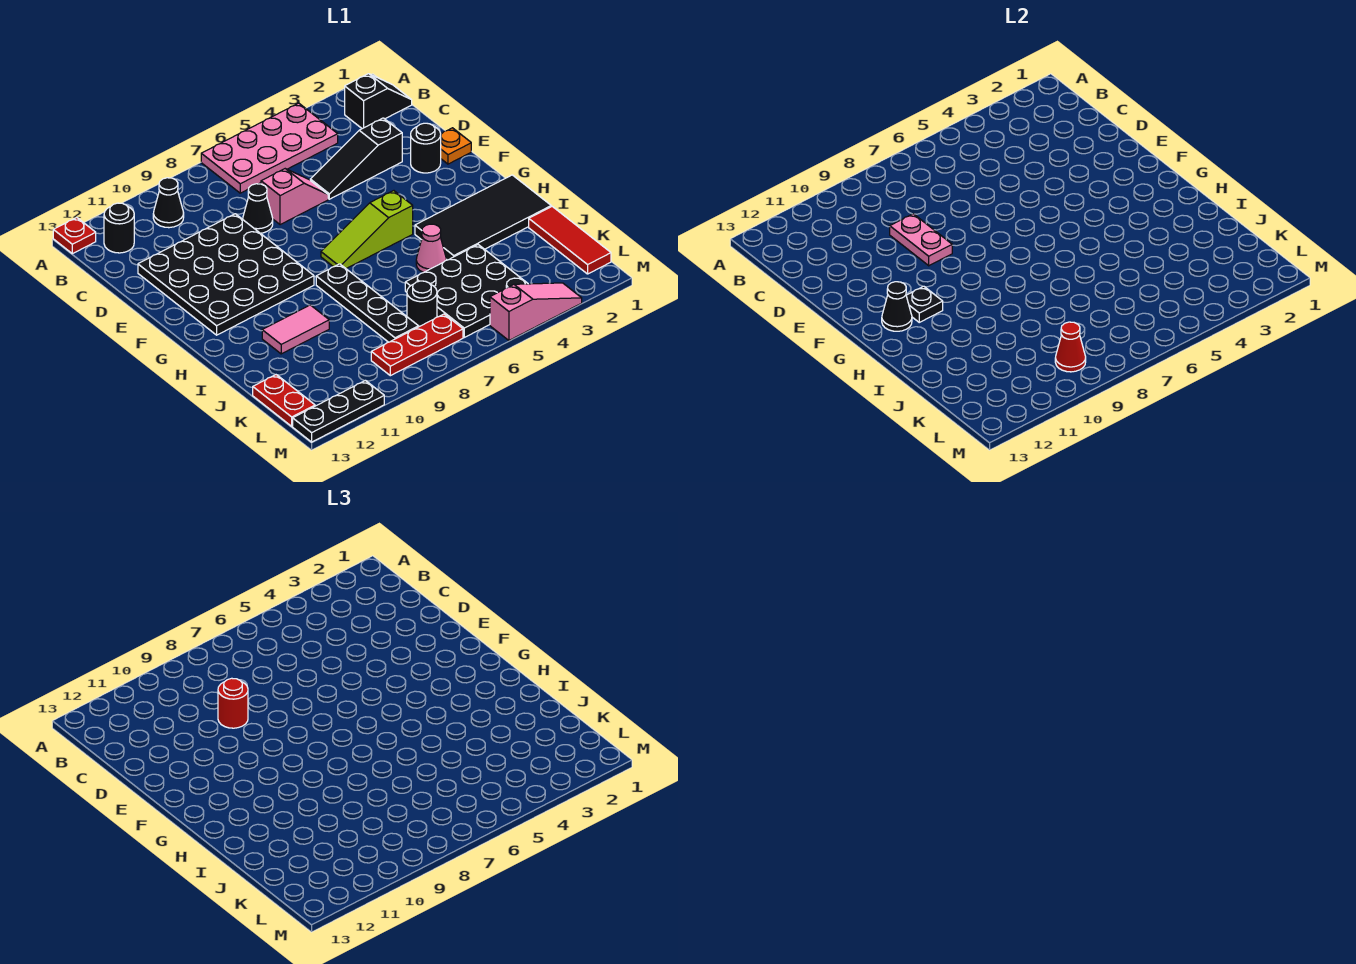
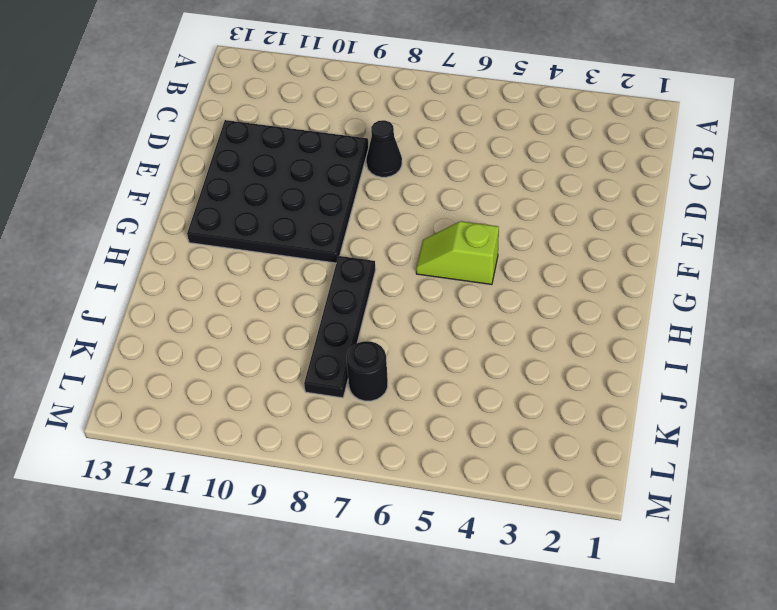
lime slope G5:G6 level 1 top 5 -> lime slope G5:G7 level 1 top 5
none -> pink plate A4:B7 level 1
none -> red plate A13 level 1
none -> black slope B1:B2 level 1 top 2

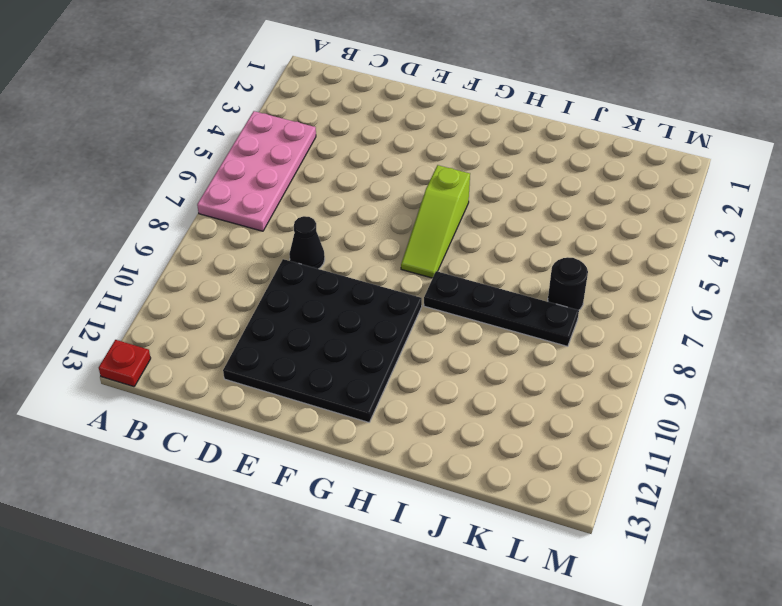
none -> black slope B1:B2 level 1 top 2
none -> black cone B10 level 1
none -> black round brick B12 level 1

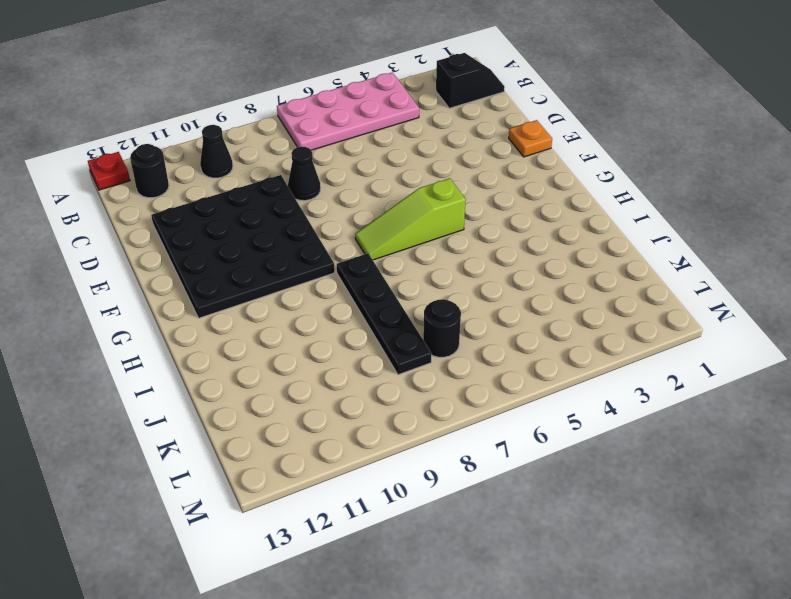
none -> black slope D3:D5 level 1 top 3
none -> pink slope D6:D7 level 1 top 7
none -> black round brick E2 level 1

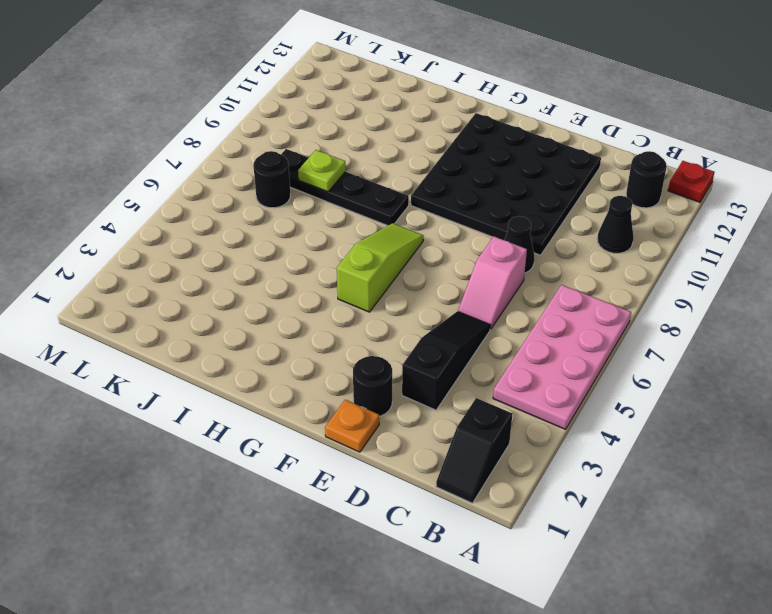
lime plate J8 level 2 -> none
none -> black tile H1:I4 level 1
none -> pink cone I5 level 1
none -> pink tile I10:I11 level 1

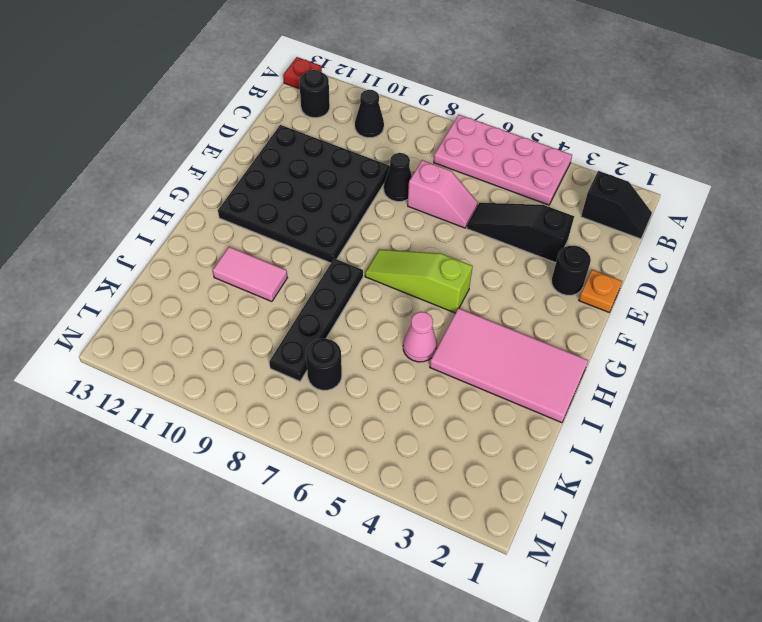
pink tile H1:I4 level 1 -> black tile H1:I4 level 1
none -> red tile J1:L1 level 1
none -> black plate J4:L6 level 1
none -> red plate K13:L13 level 1

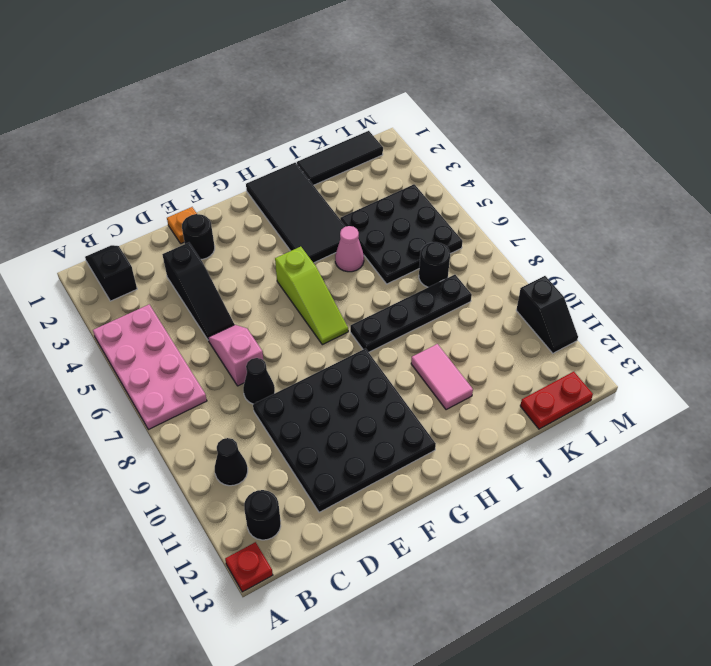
black tile J1:L1 level 1 -> red tile J1:L1 level 1
black slope M10:M11 level 1 top 10 -> black plate M11:M13 level 1
none -> red plate L7:L9 level 1
none -> pink slope M3:M5 level 1 top 5
none -> pink plate D9:E9 level 2

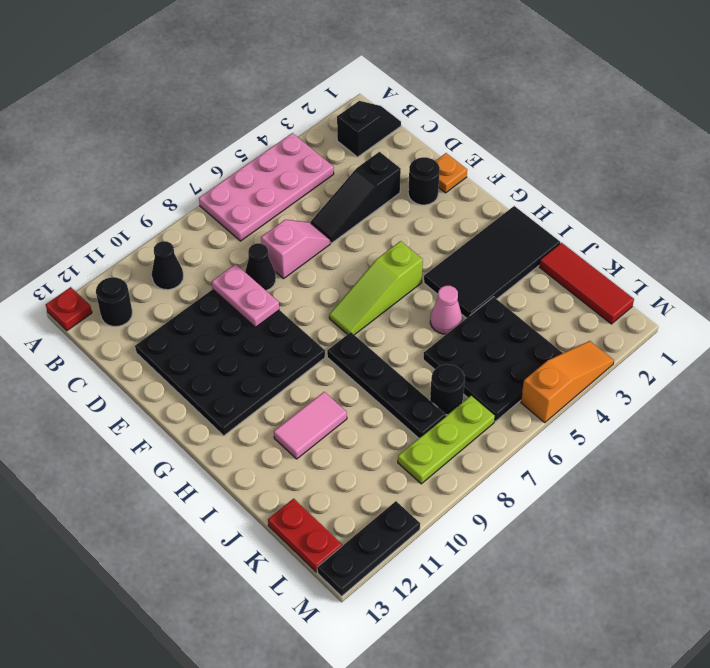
lime plate L7:L9 level 1 -> red plate L7:L9 level 1
orange slope M3:M5 level 1 top 5 -> pink slope M3:M5 level 1 top 5
none -> black plate G11 level 2
none -> black cone G12 level 2
none -> red cone L9 level 2

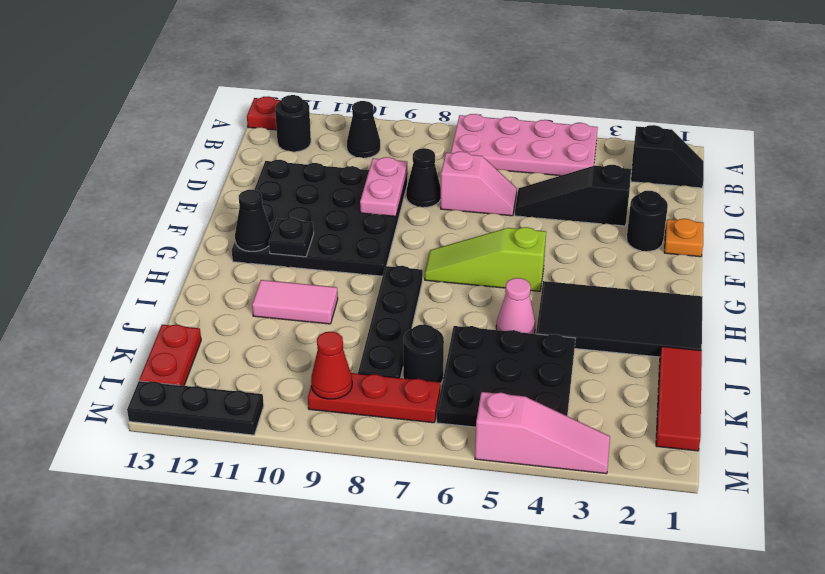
none -> red round brick D9 level 3

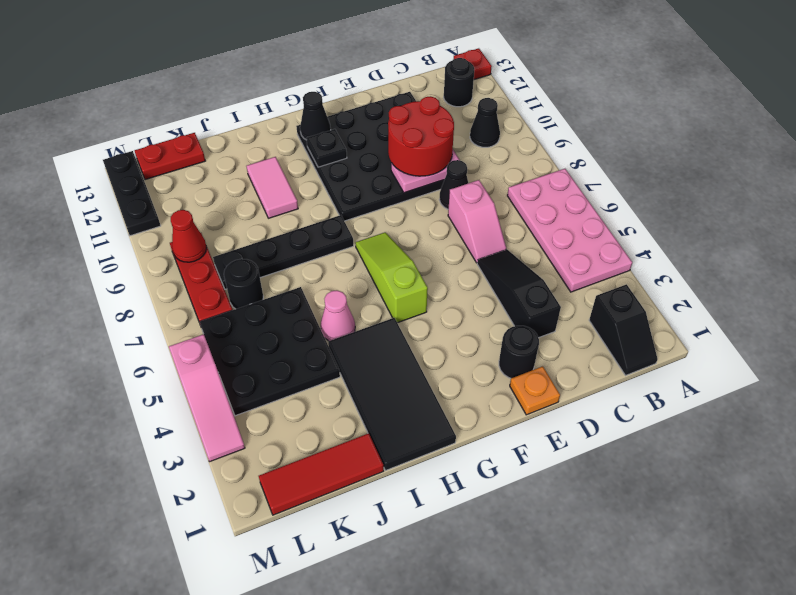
red round brick D9:E10 level 3 -> red round brick D9 level 3

